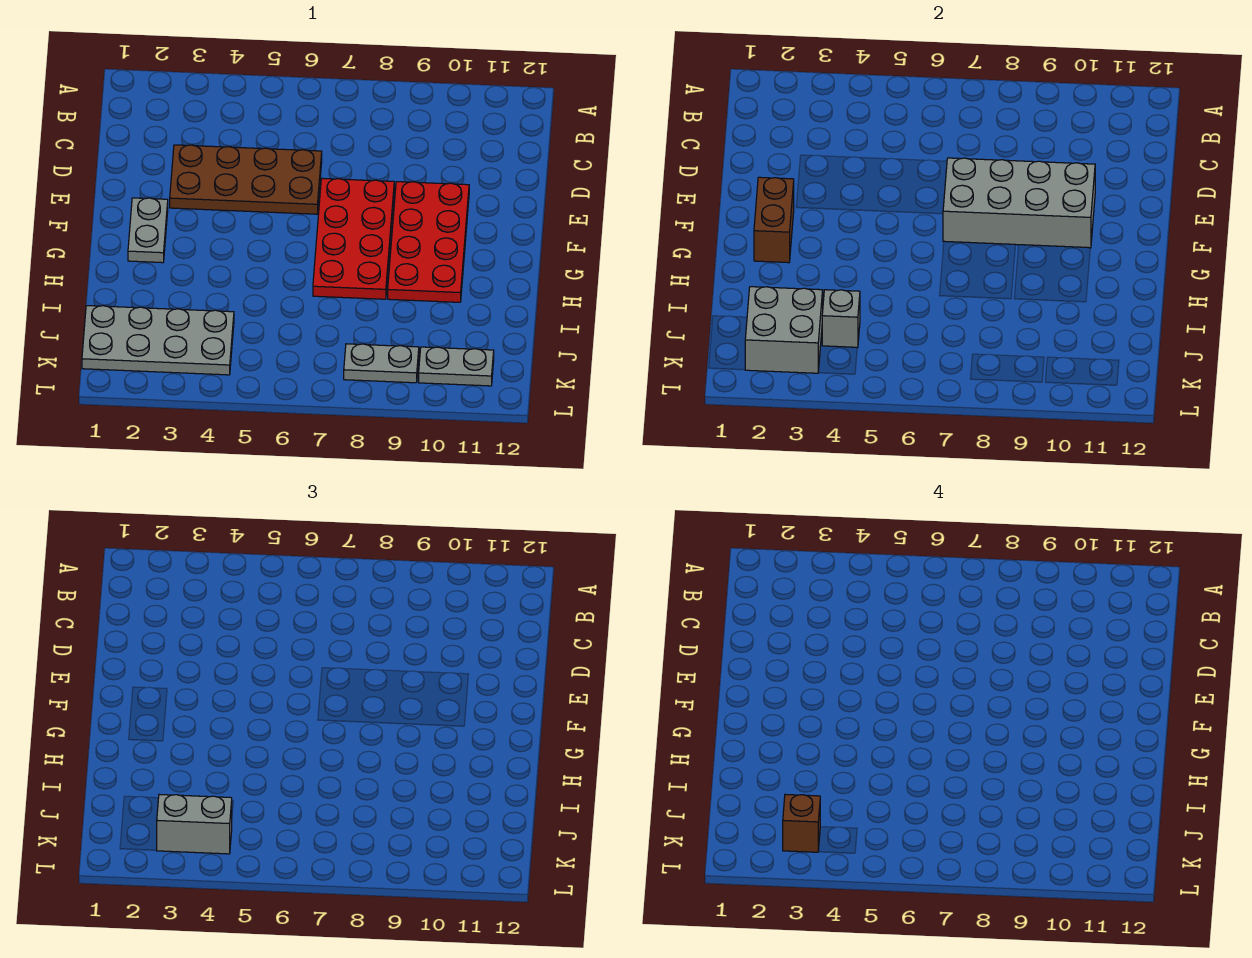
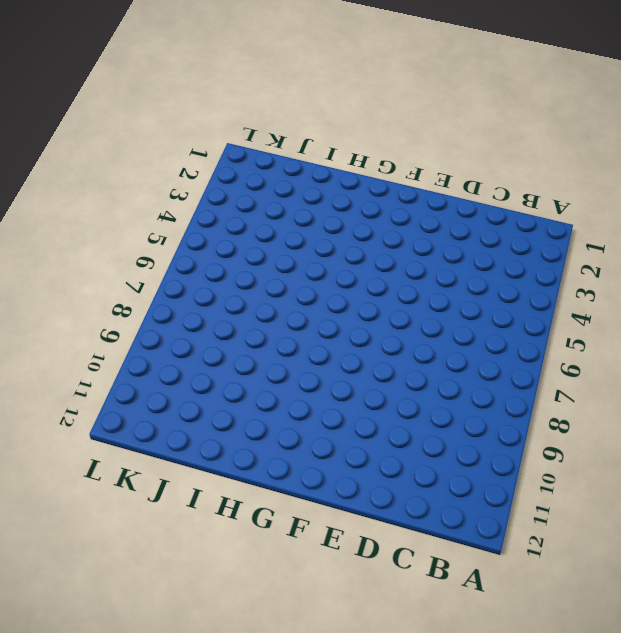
none -> brown plate D3:E6 level 1
none -> red plate E7:H8 level 1
none -> red plate E9:H10 level 1

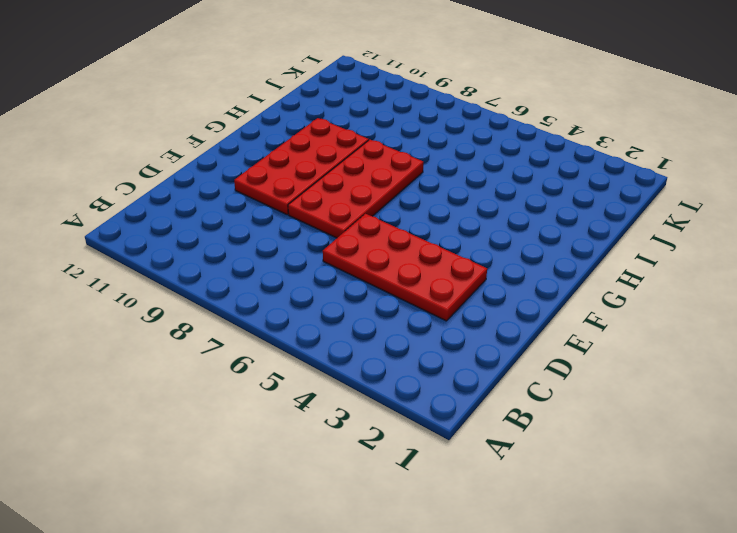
red plate D3:E6 level 1 -> brown plate D3:E6 level 1
none -> grey plate F2:G2 level 1
none -> grey plate J1:K4 level 1
none -> grey plate K8:K9 level 1

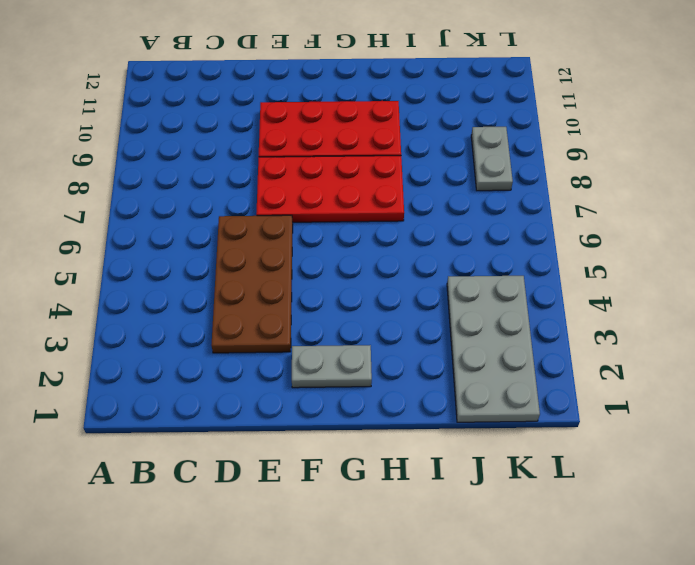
none -> grey plate K10:K11 level 1
none -> grey brick E7:F10 level 2
none -> brown brick F2:G2 level 2

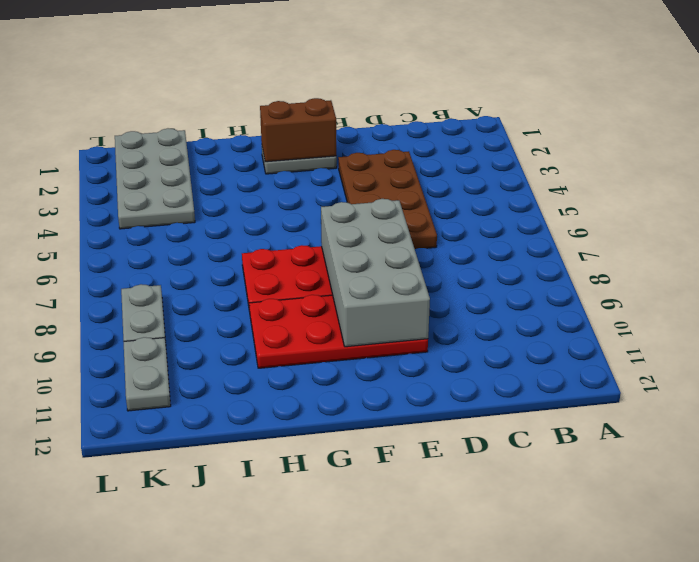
none -> grey brick J2:K3 level 2
none -> grey brick J4 level 2
none -> grey brick K3:K4 level 3

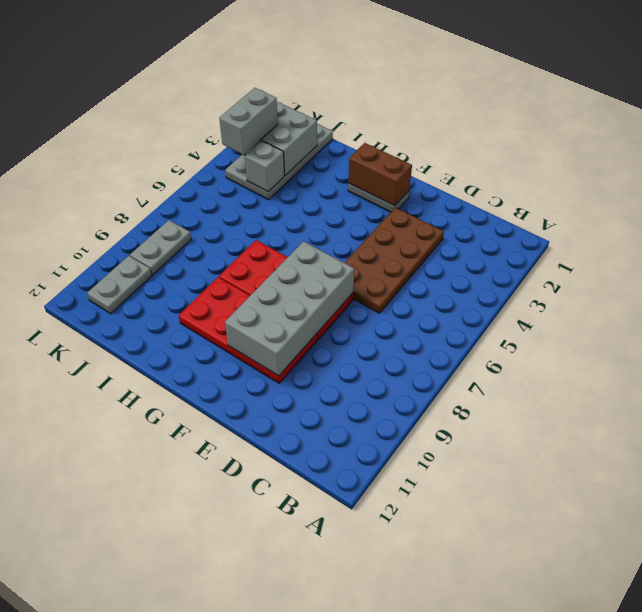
none -> brown brick K3 level 4

